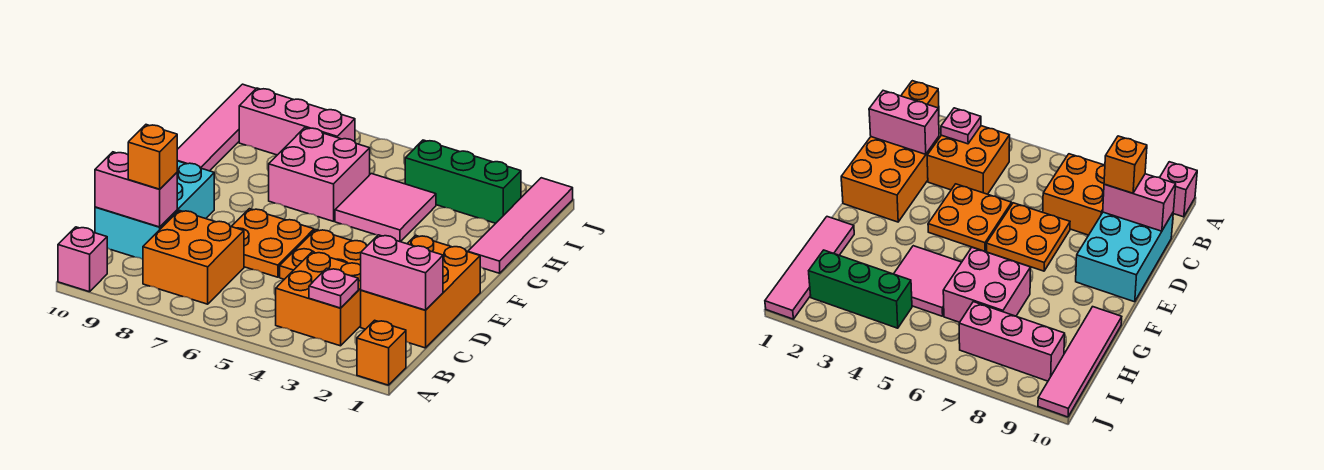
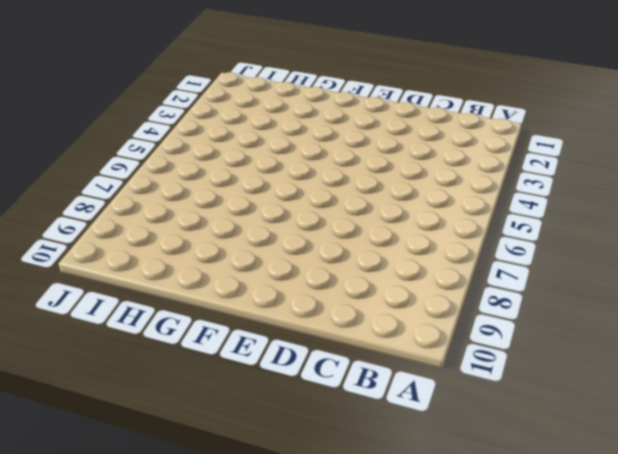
none -> orange brick A1 level 1
none -> pink brick A10 level 1
none -> orange brick B3:C4 level 1

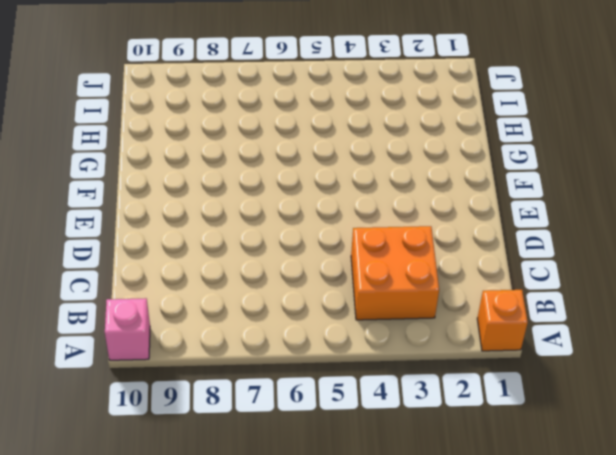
none -> orange brick B7:C8 level 1
none -> orange brick C1:E2 level 1
none -> cyan brick C9:E10 level 1

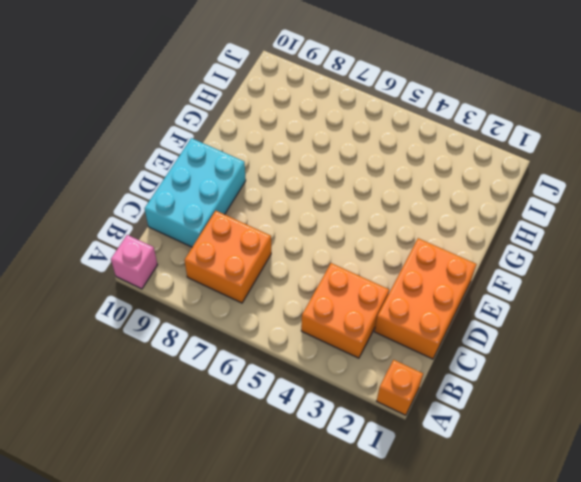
none -> orange plate D4:E5 level 1
none -> orange plate D6:E7 level 1
none -> pink tile G1:J1 level 1

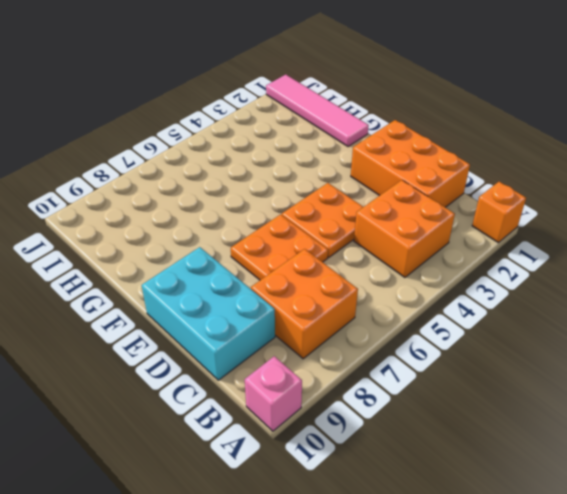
none -> pink tile G4:H5 level 1
none -> pink brick G6:H7 level 1
none -> pink tile G10:J10 level 1

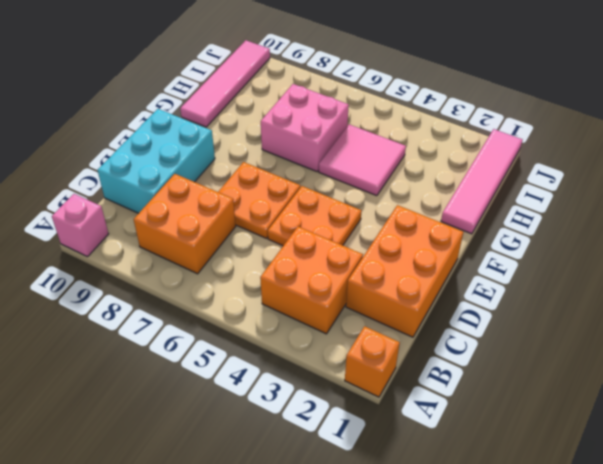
none -> green brick I2:I4 level 1
none -> pink brick I7:I9 level 1
none -> pink plate B3 level 2

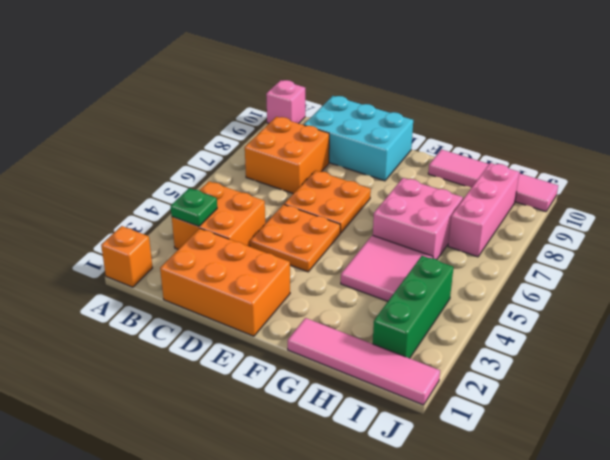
green plate B3 level 2 -> pink plate B3 level 2
none -> pink brick C1:C2 level 2
none -> pink brick C9:C10 level 2
none -> orange brick C9 level 3

